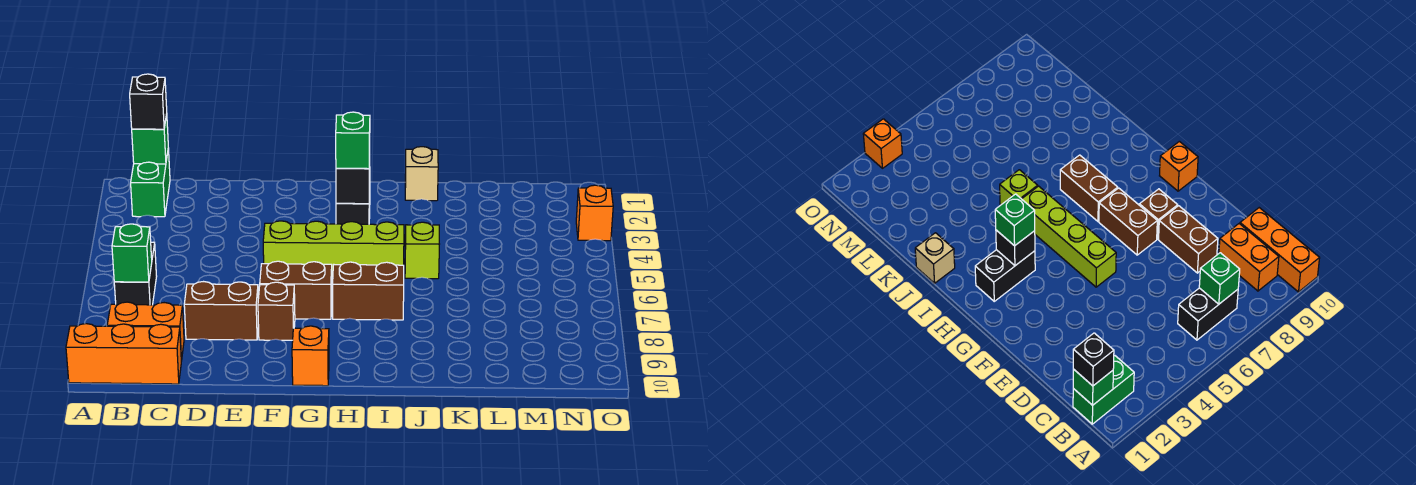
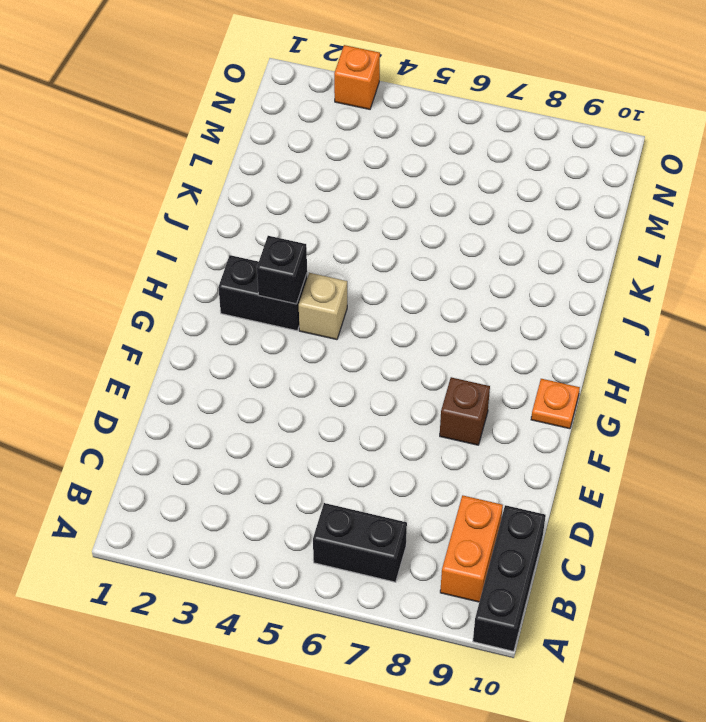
black brick A10:C10 level 1 -> orange brick A10:C10 level 1
orange plate G10 level 1 -> orange brick G10 level 1
tan brick H4 level 1 -> tan brick J1 level 1
none -> green brick B1:B2 level 1
none -> brown brick D8:E8 level 1
none -> lime brick F5:I5 level 1

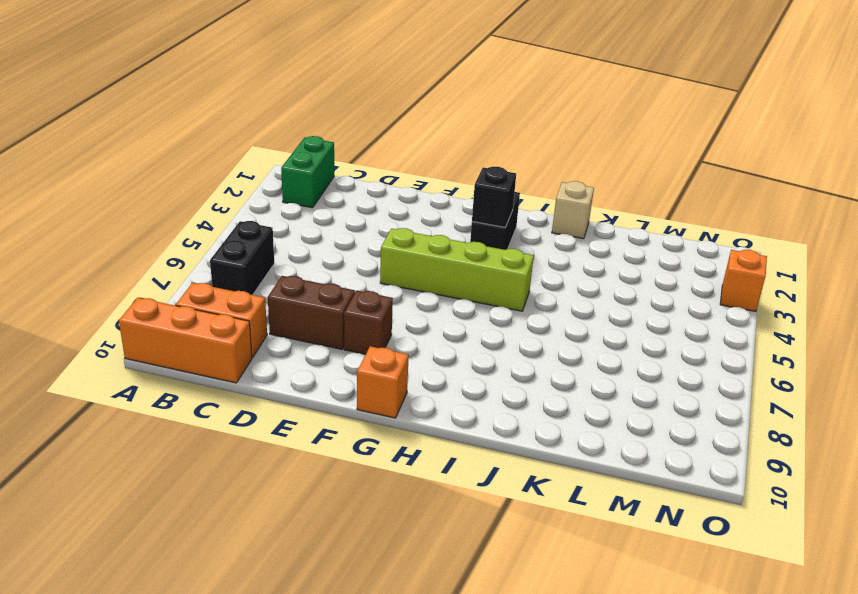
none -> brown brick F7:G7 level 1
none -> brown brick H7:I7 level 1
none -> lime brick J5 level 1

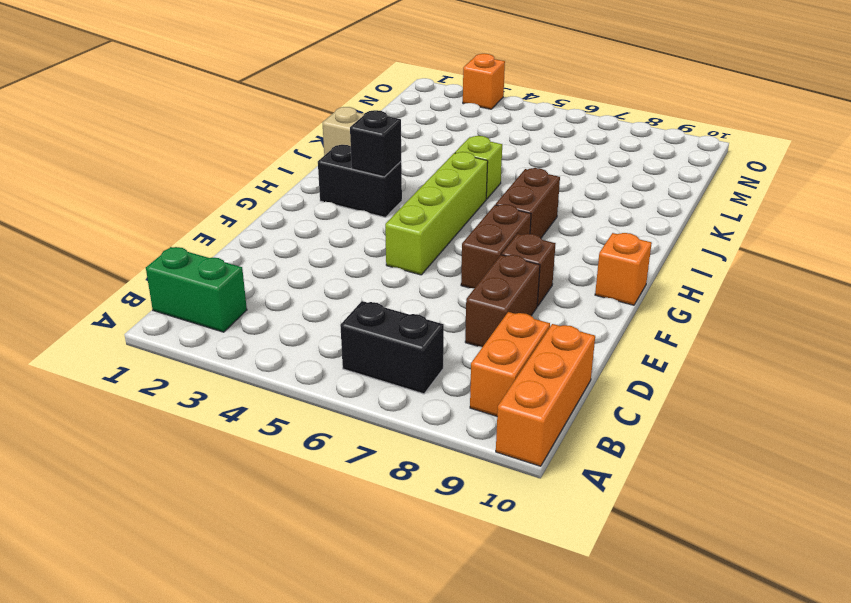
none -> green brick B1 level 2
none -> green brick B7 level 2
none -> black brick B1 level 3

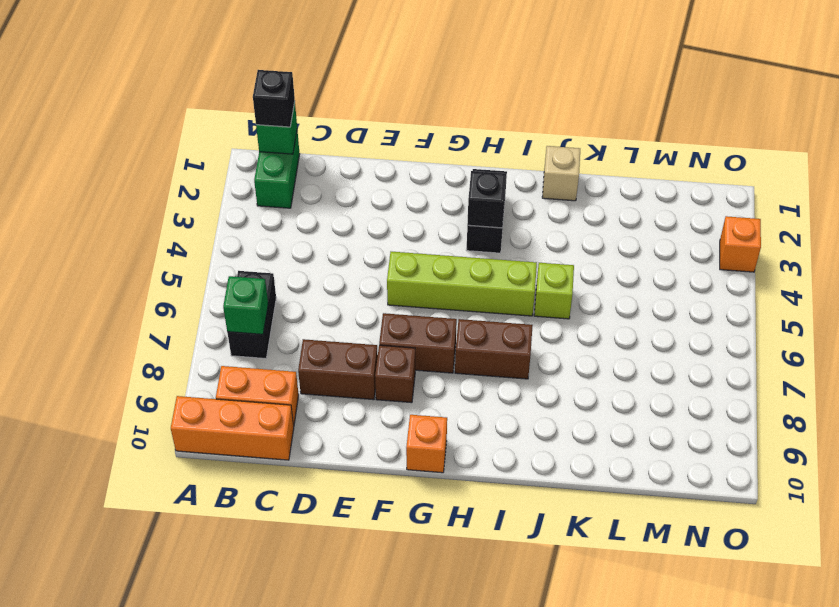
none -> green brick H3 level 3

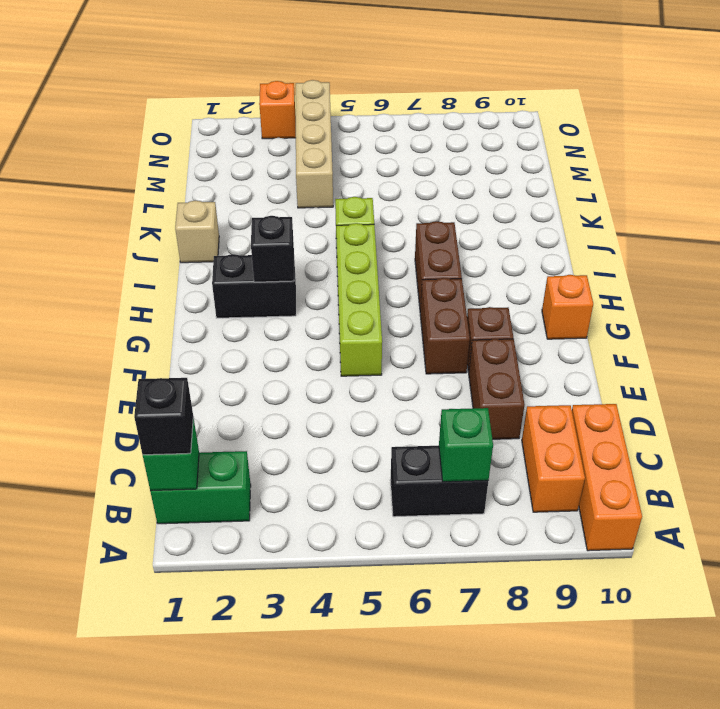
tan brick L4:O4 level 1 -> none
none -> green brick H3 level 3

